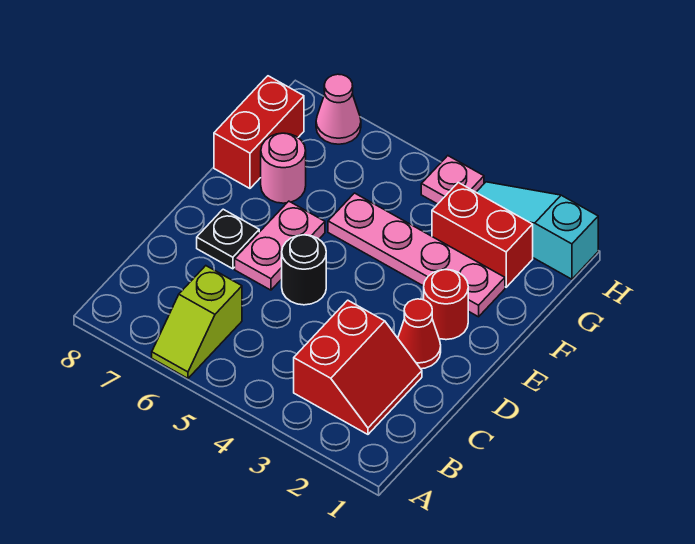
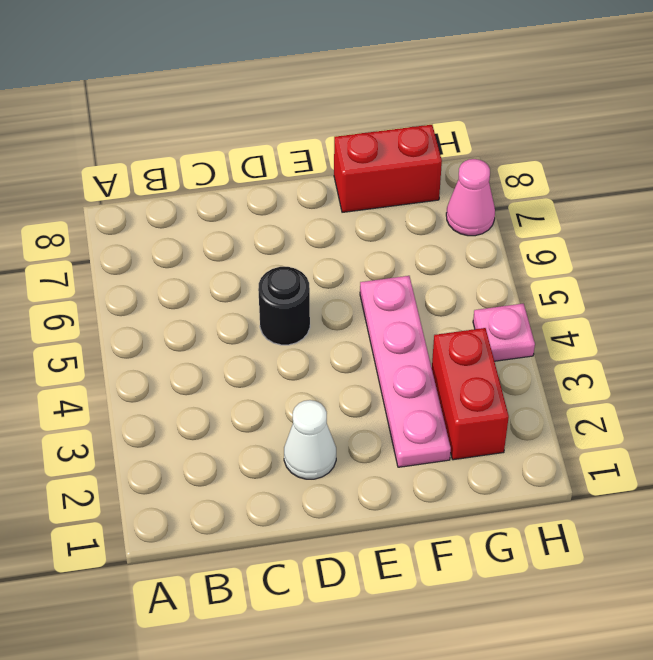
white cone D2 level 1 -> red cone D2 level 1
none -> lime slope A6:B6 level 1 top B
none -> red slope B2:C3 level 1 top 3
none -> pink plate D6:E6 level 1

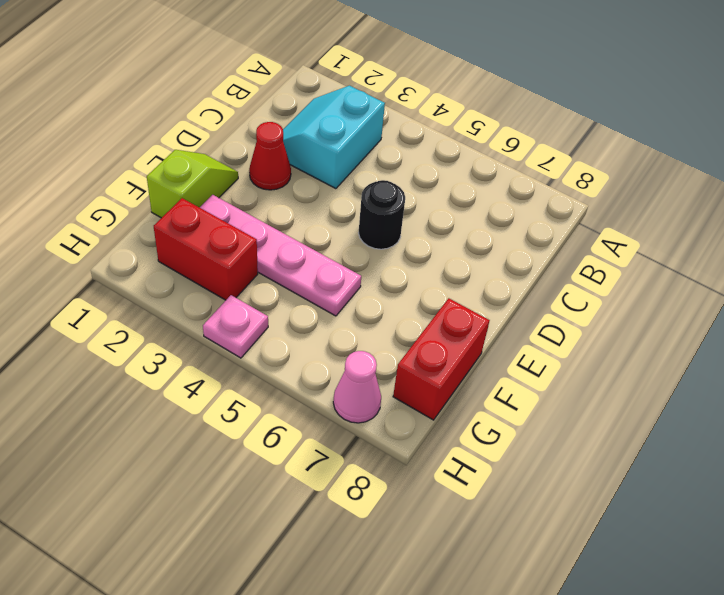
cyan slope B2:C3 level 1 top 3 -> red slope B2:C3 level 1 top 3
lime slope E1:F1 level 1 top F -> lime slope A6:B6 level 1 top B
none -> pink plate D6:E6 level 1
none -> black plate D7 level 1
none -> red round brick E2 level 1

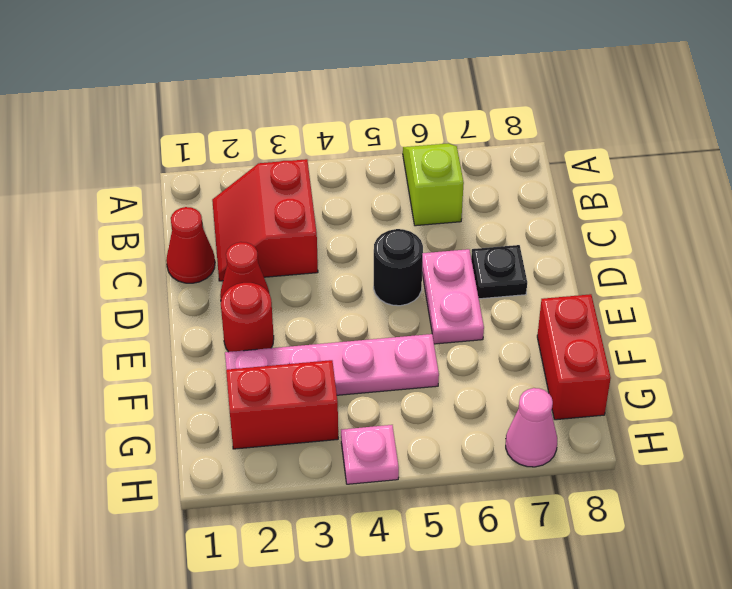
red cone C1 level 1 -> none
none -> pink round brick F7 level 1
none -> cyan slope H1:H3 level 1 top 1

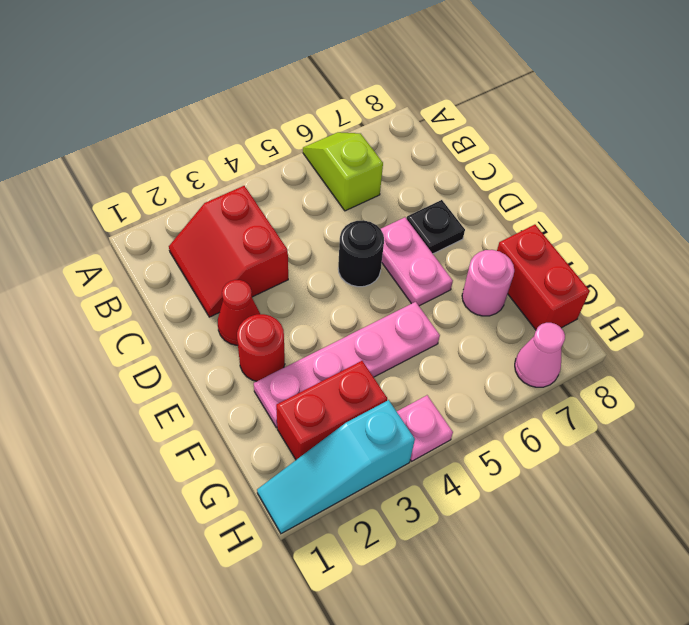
cyan slope H1:H3 level 1 top 3 -> cyan slope H1:H3 level 1 top 1

